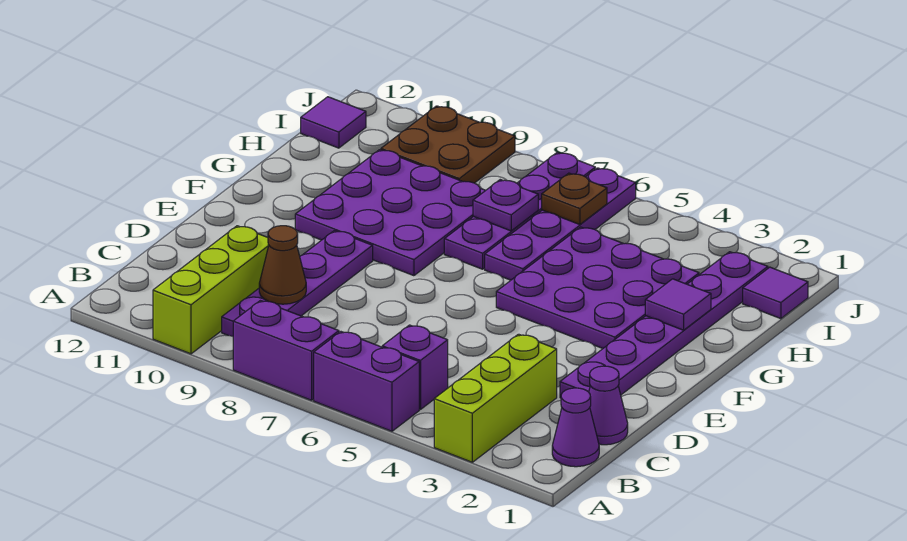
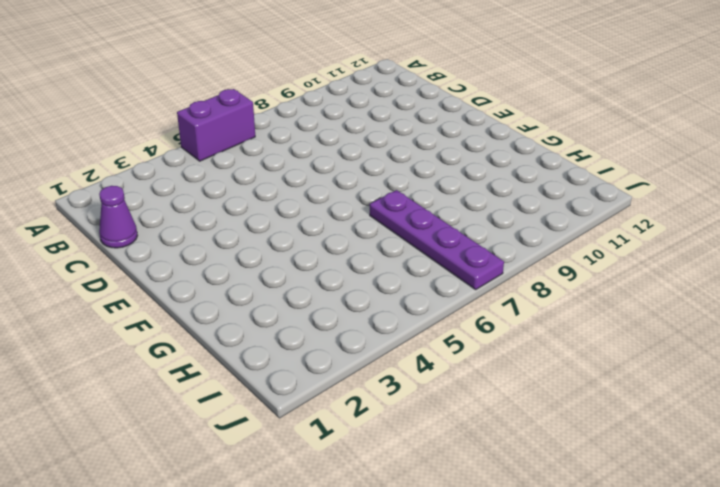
none -> lime brick A3:C3 level 1
none -> purple brick A7:A8 level 1
none -> lime brick A10:C10 level 1

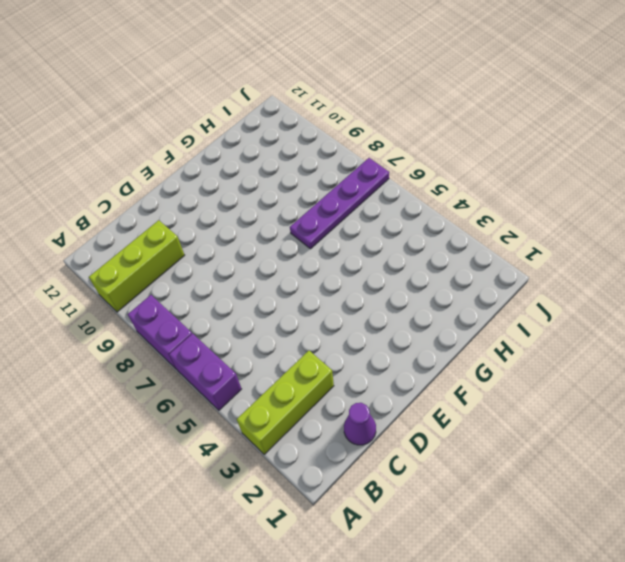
none -> purple cone B1 level 1
none -> purple brick B5 level 1
none -> purple plate B9:E9 level 1

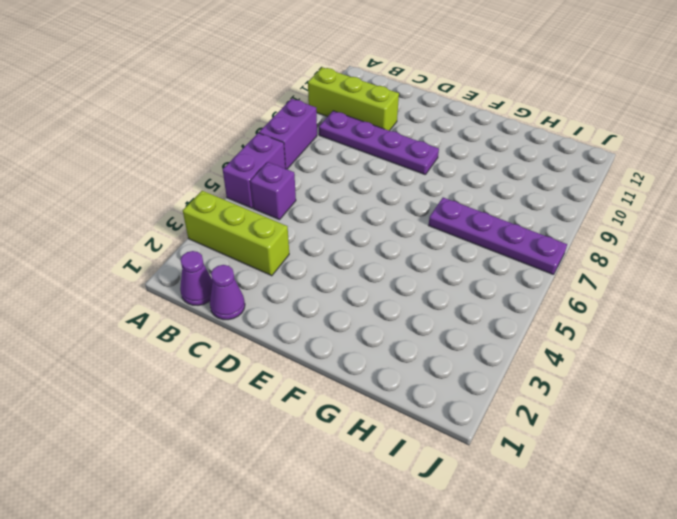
none -> purple plate D2:I2 level 1
none -> purple plate F3:H5 level 1
none -> purple plate F8:H10 level 1

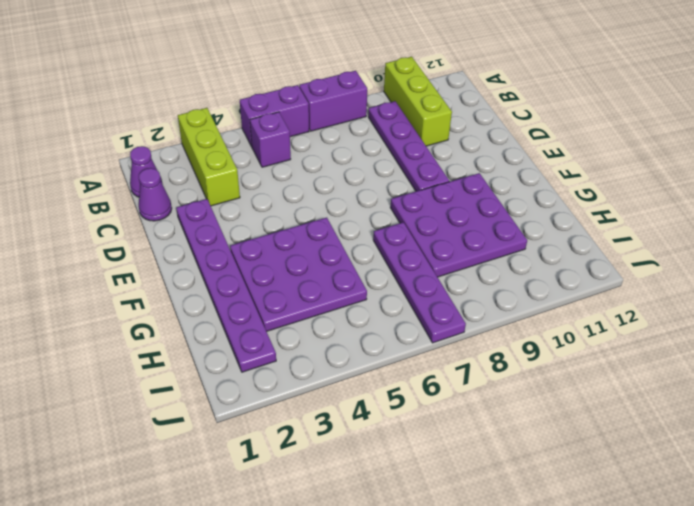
none -> purple plate G6:J6 level 1
none -> purple tile I1 level 1
none -> brown plate I9:J10 level 1

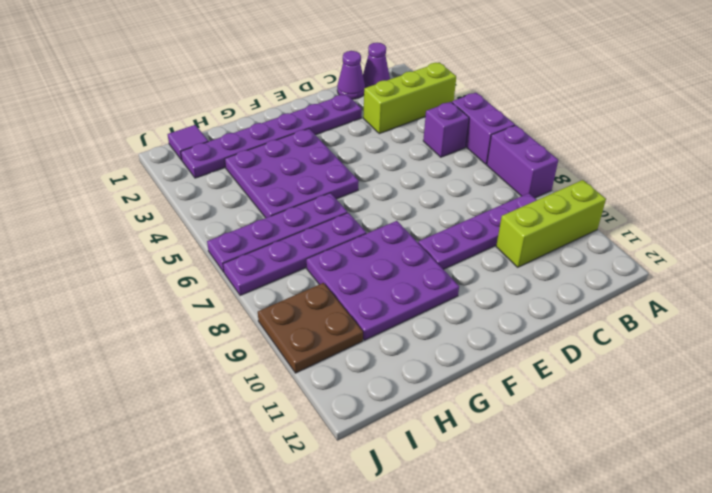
none -> purple tile I12 level 1
none -> brown cone C9 level 2
none -> purple tile G2 level 2

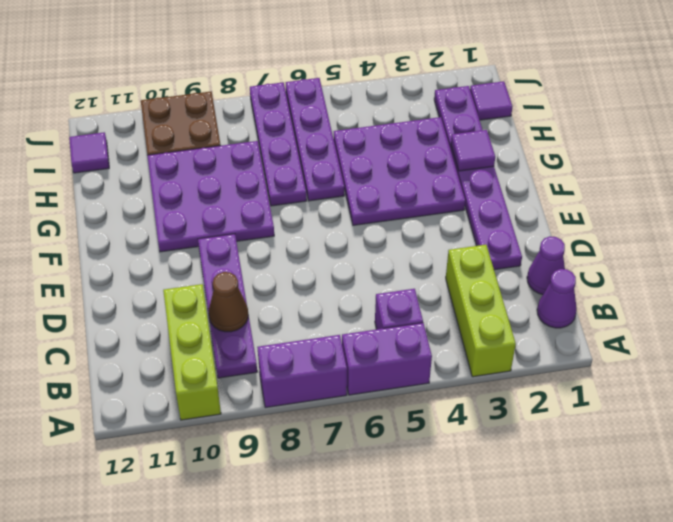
none -> purple plate H7 level 2
none -> brown plate I6 level 2

